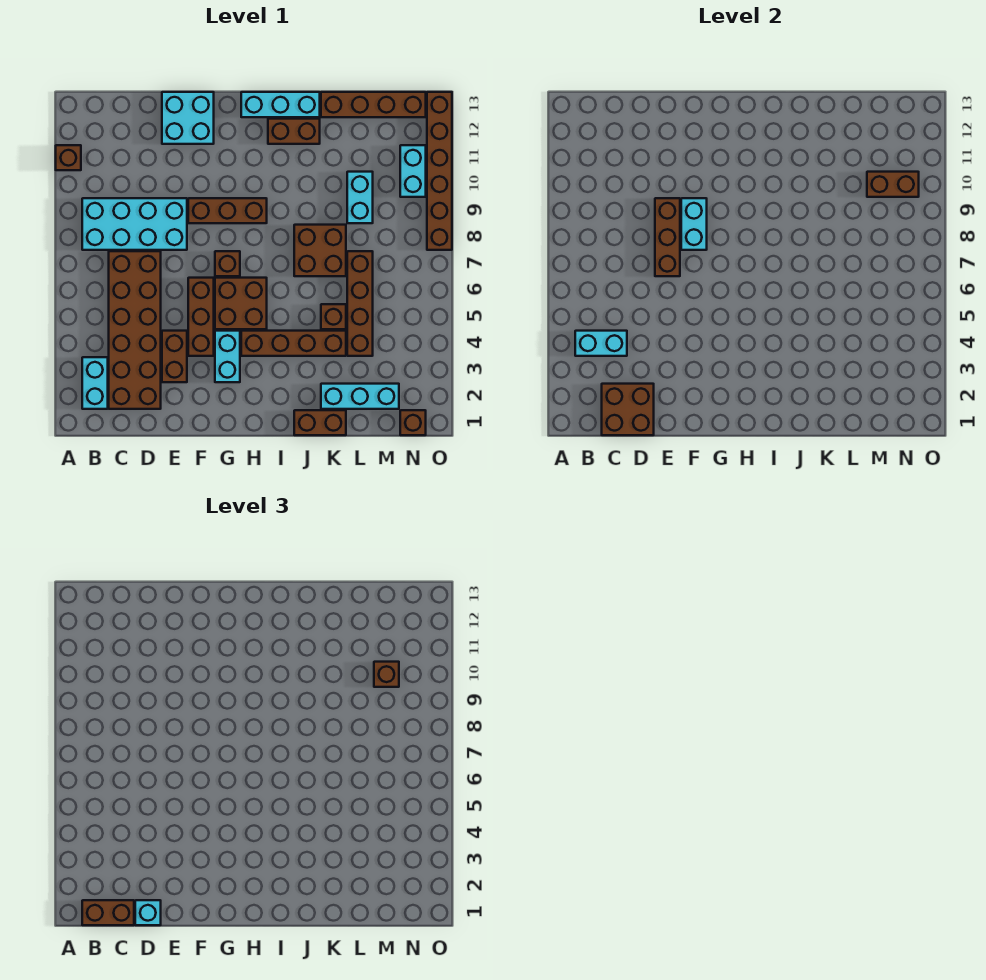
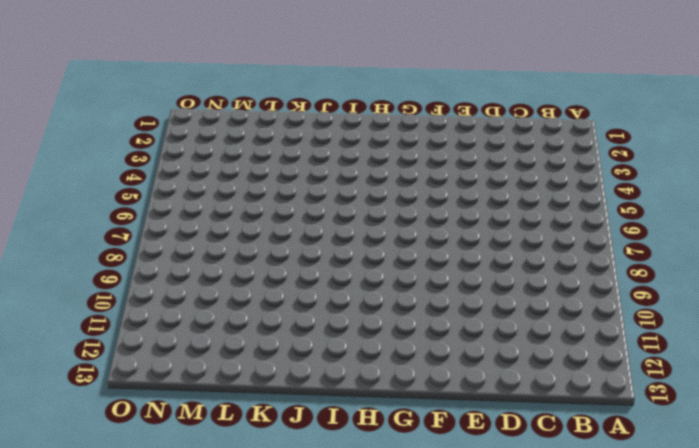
none -> brown brick A11 level 1
none -> cyan brick B2:B3 level 1
none -> cyan brick B8:E9 level 1
none -> brown brick C2:D7 level 1

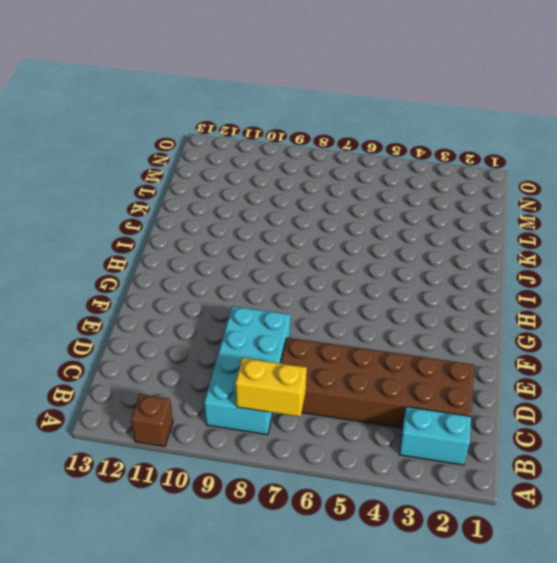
yellow brick B7:B8 level 2 -> none
none -> brown brick E3:E4 level 1
none -> cyan brick E12:F13 level 1
none -> brown brick F4:F6 level 1
none -> brown brick F9:H9 level 1

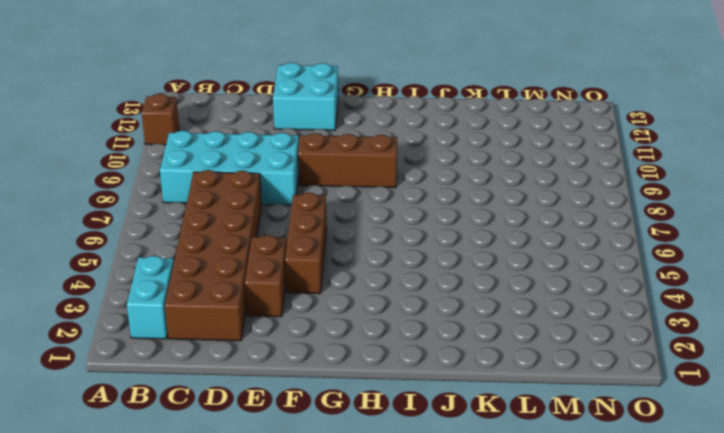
none -> cyan brick G3:G4 level 1
none -> brown brick G5:H6 level 1
none -> brown brick G7 level 1
none -> brown brick H4:K4 level 1

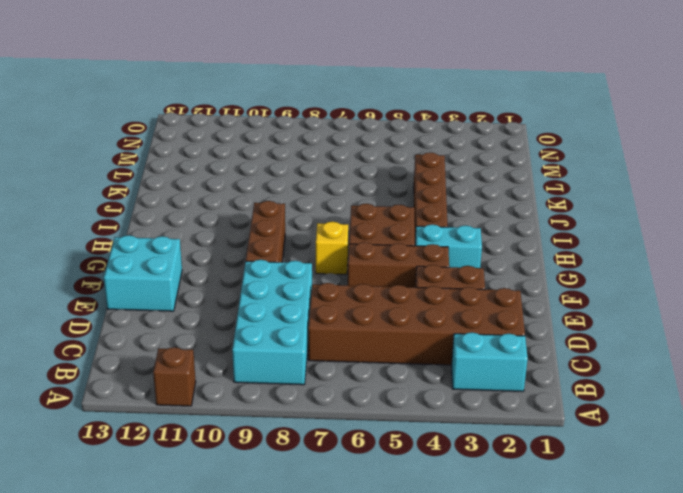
yellow brick G7 level 1 -> brown brick G7 level 1
none -> cyan brick H13:J13 level 1
none -> brown brick I12:J12 level 1
none -> brown brick J1:K1 level 1
none -> brown brick J7:K8 level 1

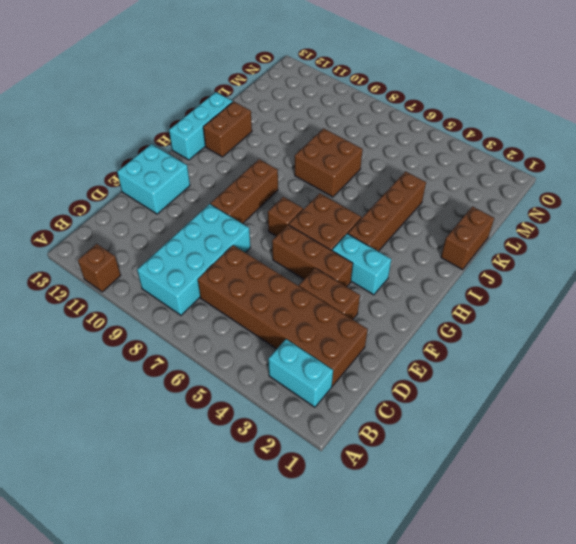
none -> cyan brick K2:M2 level 1
none -> brown brick K5 level 1
none -> brown brick K13:N13 level 1
none -> brown brick L4:L7 level 1

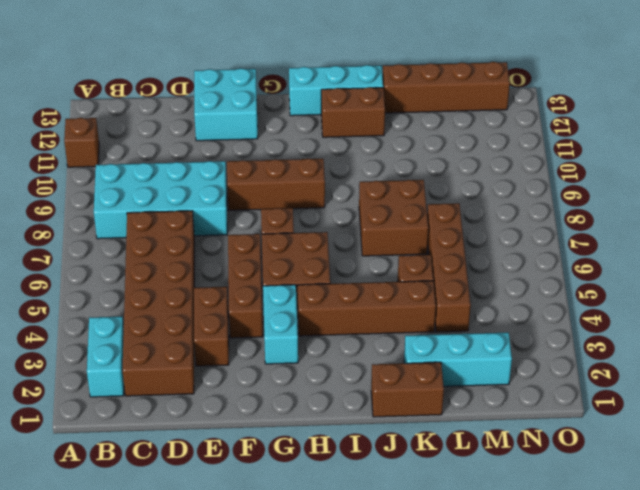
none -> cyan brick L9:L10 level 1
none -> brown brick N1 level 1
none -> cyan brick N10:N11 level 1
none -> brown brick O8:O13 level 1

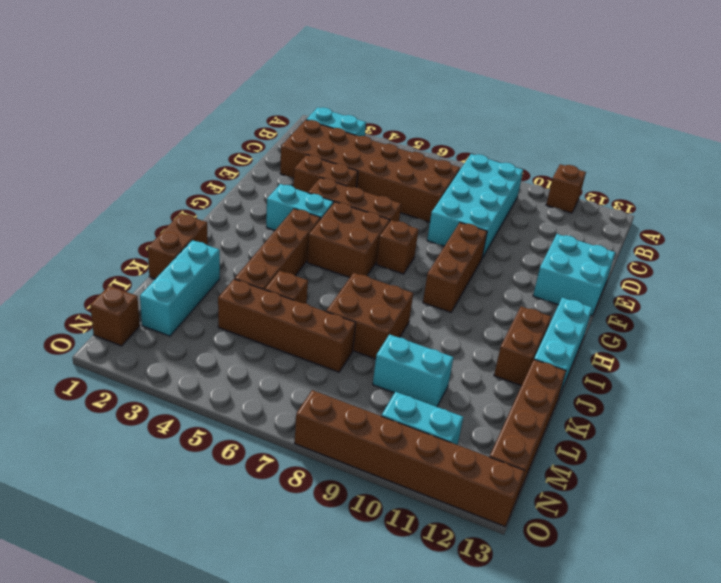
none -> cyan brick B4:C4 level 2
none -> brown brick C1:D2 level 2
none -> brown brick E7:E9 level 2
none -> cyan brick F8:F9 level 2

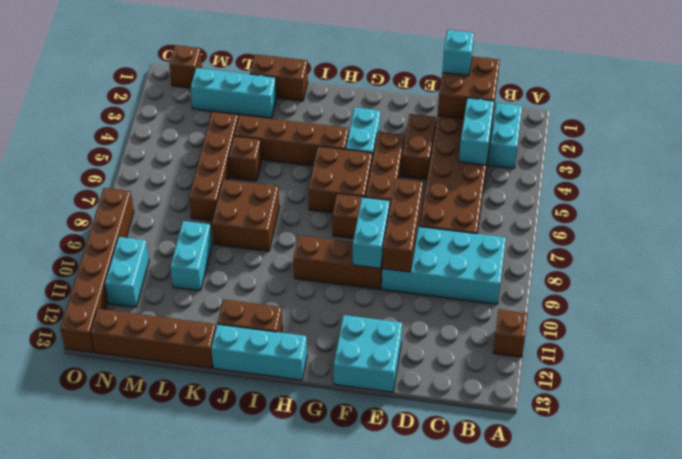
cyan brick C3:C4 level 2 -> cyan brick B4:C4 level 2
none -> brown brick M10:N10 level 2
none -> brown brick B1:C1 level 3
none -> brown brick M10 level 3

